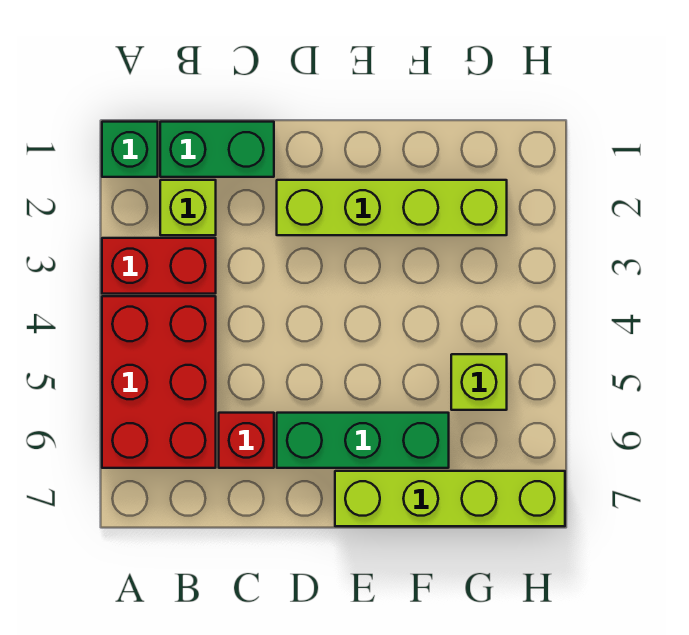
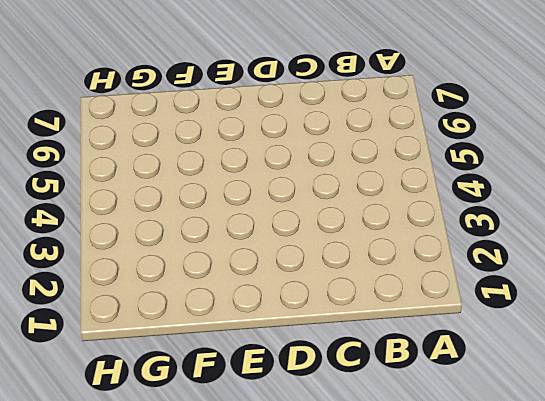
none -> green brick A1 level 1
none -> red brick A3:B3 level 1

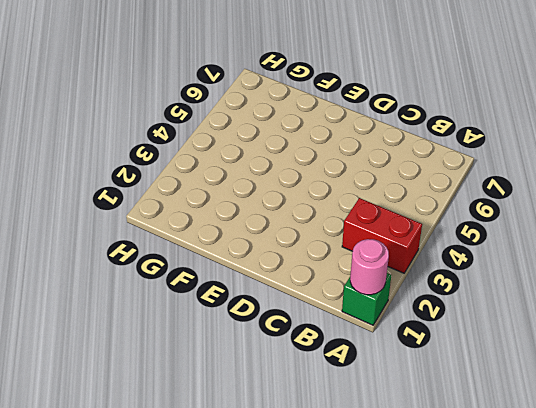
pink round brick A1 level 2 -> none
none -> red brick A4:B6 level 1
none -> green brick B1:C1 level 1

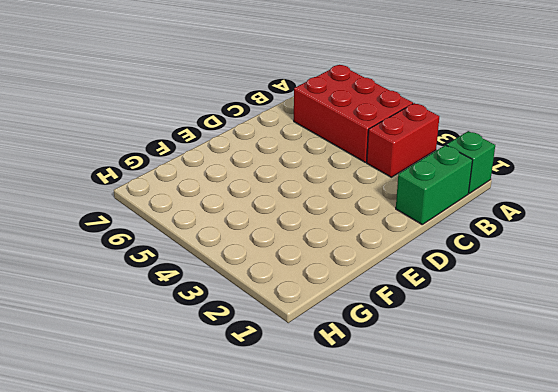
none -> lime brick B2 level 1
none -> red brick C6 level 1

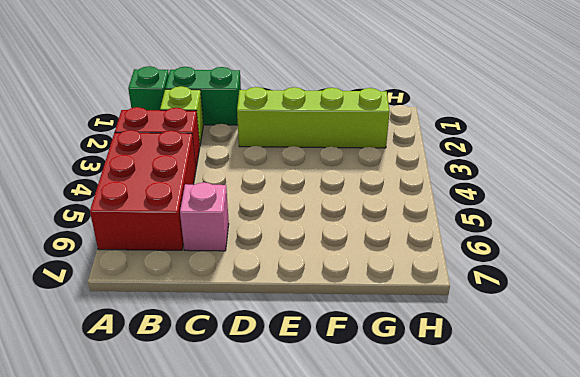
pink brick C6 level 1 -> red brick C6 level 1
none -> green brick D6:F6 level 1
none -> lime brick E7:H7 level 1

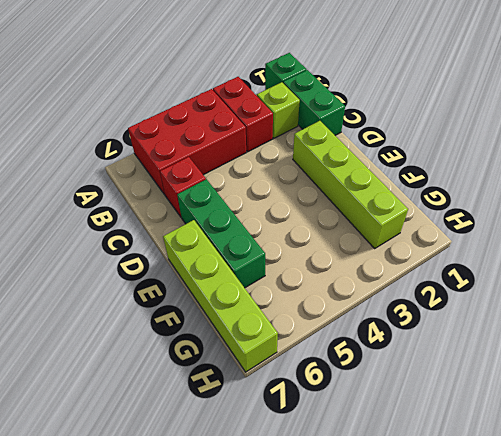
none -> lime brick G5 level 1

